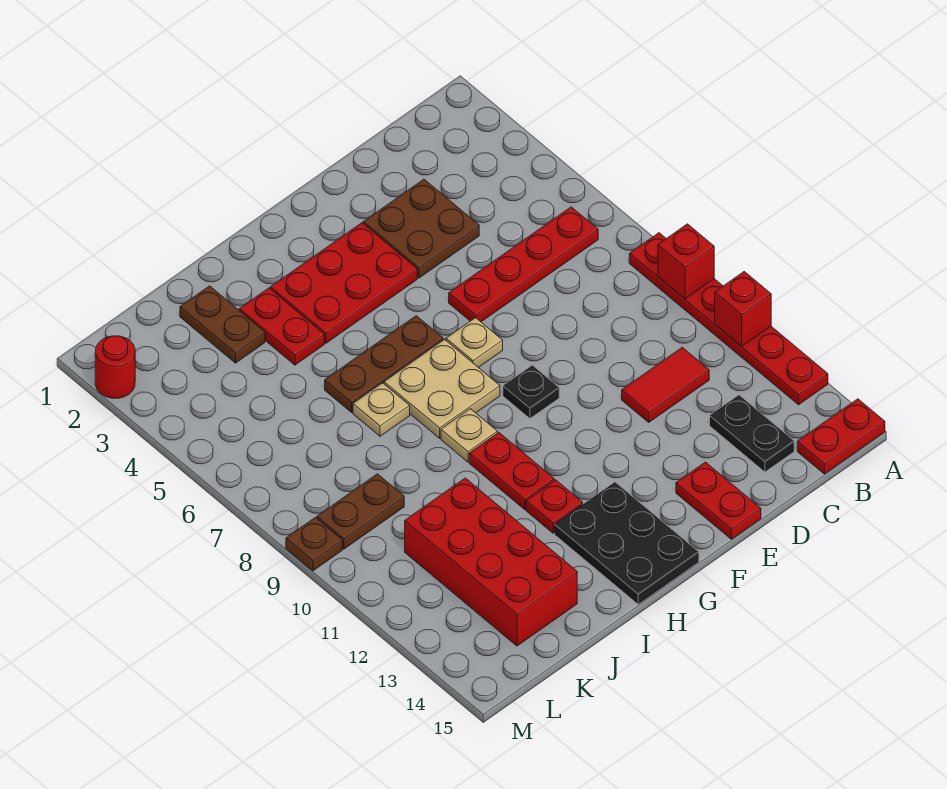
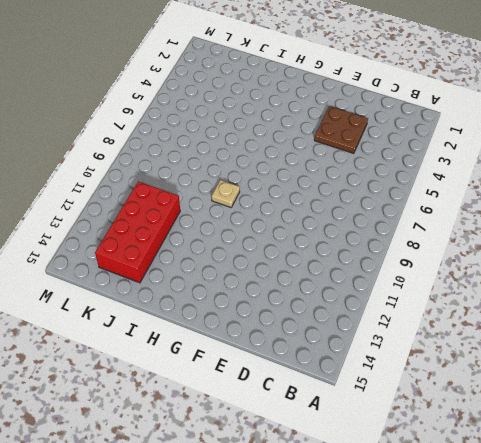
none -> red plate A8:A13 level 1
none -> red plate A15:B15 level 1
none -> red plate B6:E6 level 1

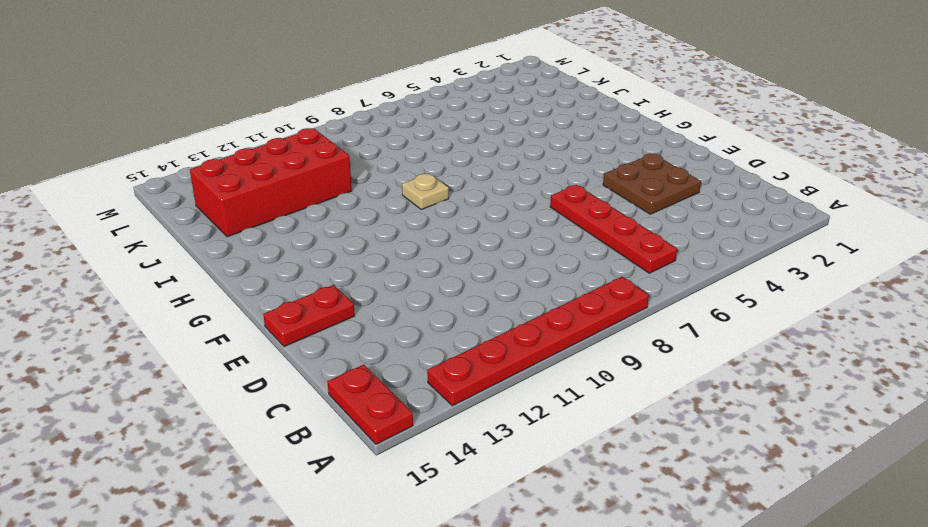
none -> red tile C11:D11 level 1
none -> black plate C13:C14 level 1
none -> red plate F3:H4 level 1

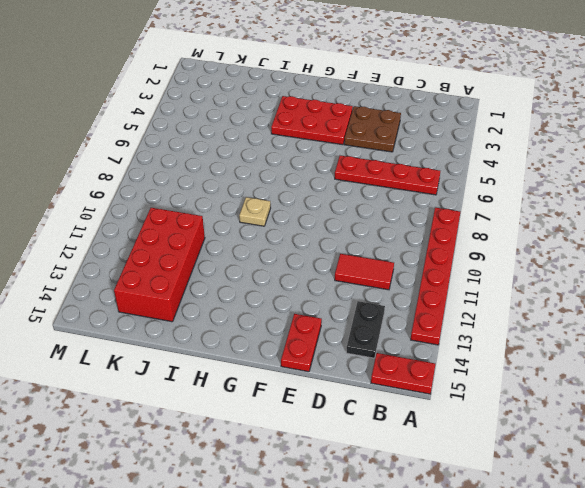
none -> tan plate F7 level 1
none -> black plate F9 level 1
none -> brown plate G6:I6 level 1

